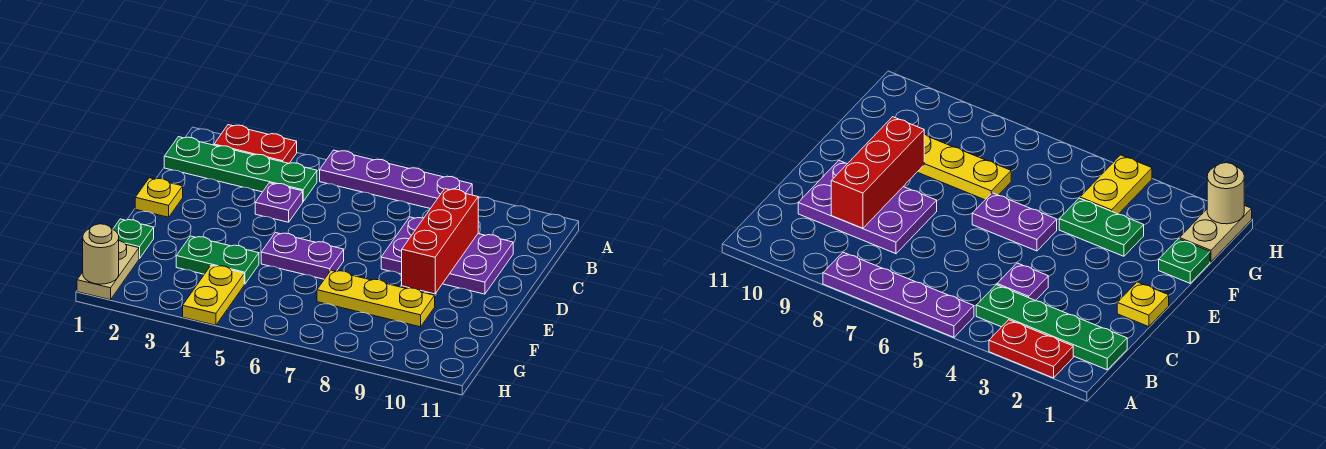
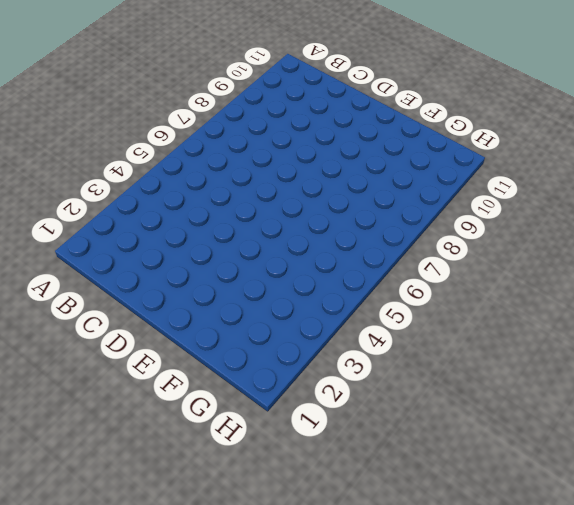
none -> red plate A2:A3 level 1
none -> purple plate A5:A8 level 1
none -> green plate B1:B4 level 1

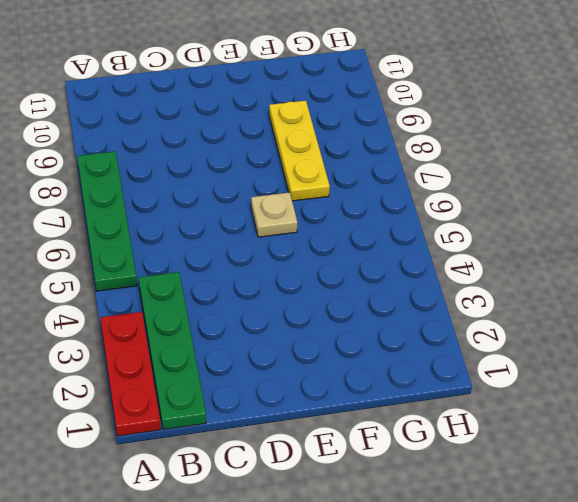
red plate A1:A3 level 1 -> red plate A2:A3 level 1
green plate A5:A8 level 1 -> purple plate A5:A8 level 1
tan plate E6 level 1 -> purple plate E5:E6 level 1
none -> purple plate C4 level 1
none -> purple plate C8:D10 level 1
none -> yellow plate D1 level 1

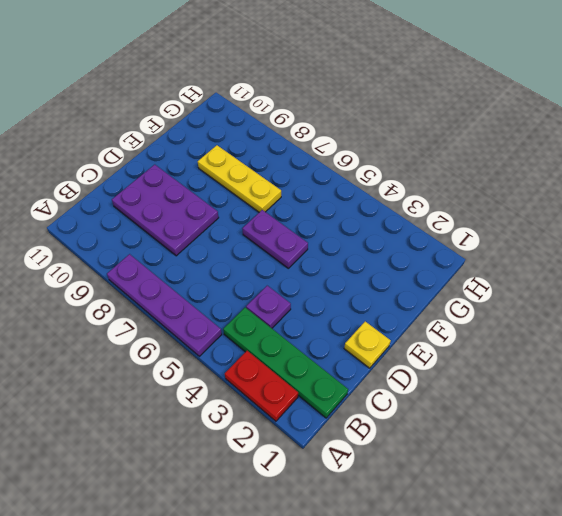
none -> green plate F1 level 1
none -> green plate F3:F4 level 1
none -> tan plate G1:H1 level 1

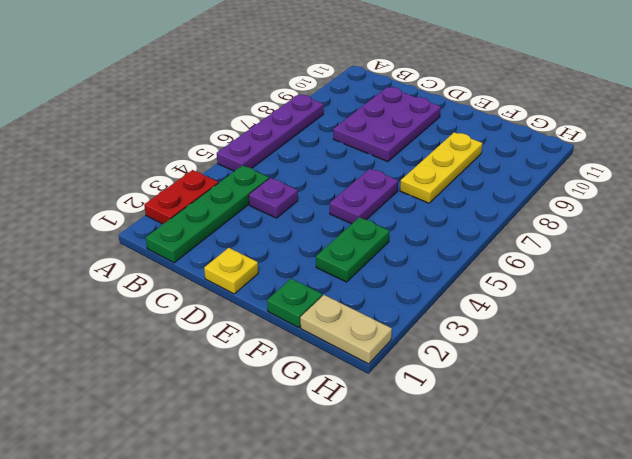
none -> yellow plate G4:H4 level 1
none -> red brick C9:E9 level 2
none -> tan round brick H1 level 2

